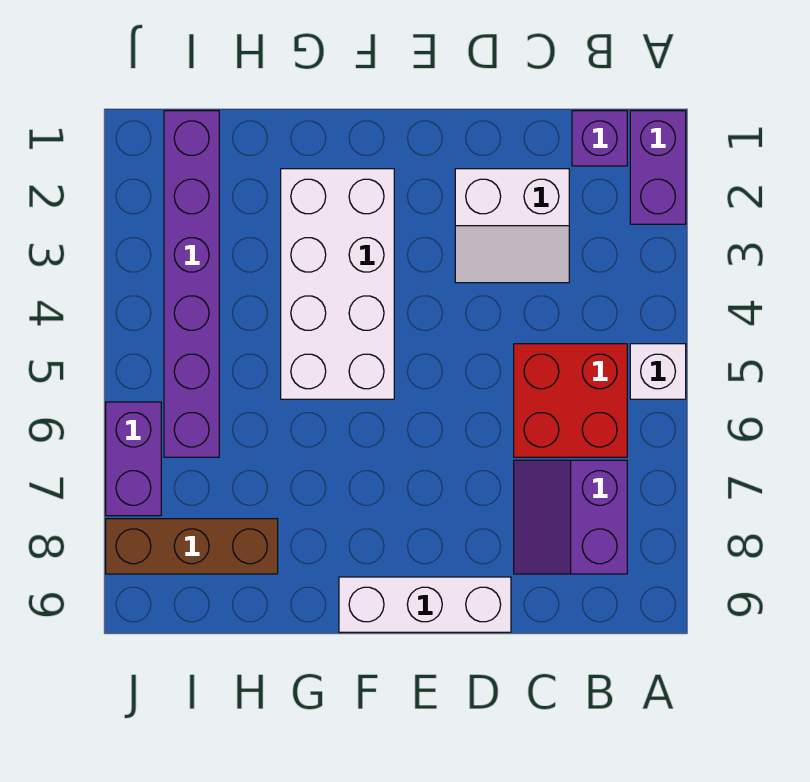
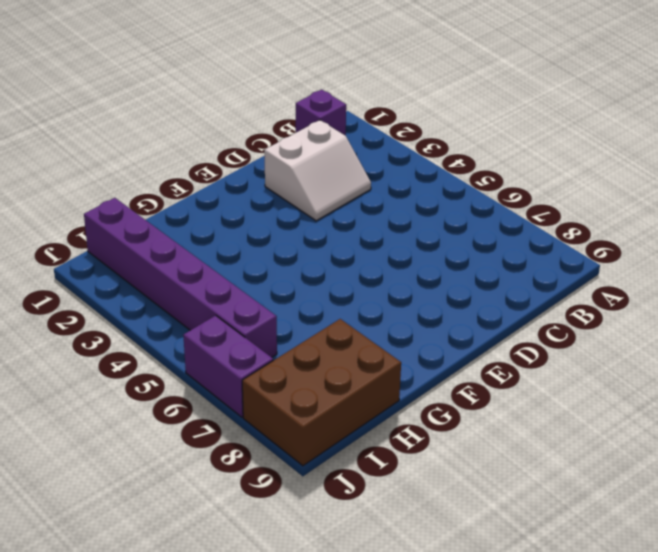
brown brick H8:J9 level 1 -> brown brick H8:J8 level 1
none -> purple brick A1:A2 level 1
none -> white brick A5 level 1

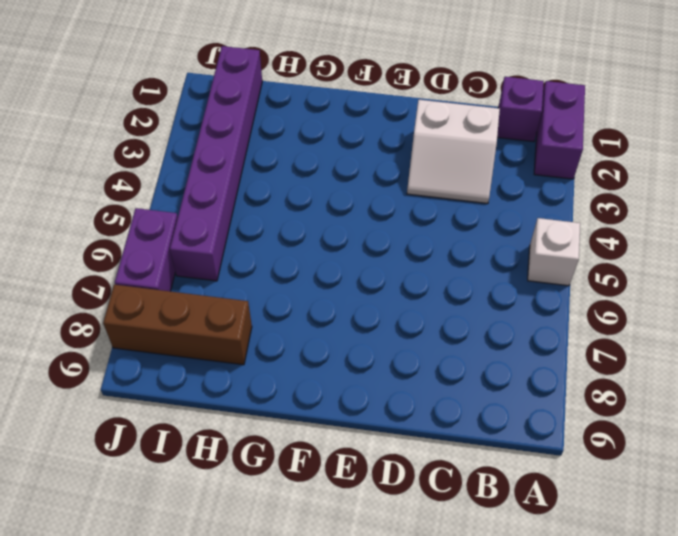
none -> red brick B5:C6 level 1
none -> purple slope B7:C8 level 1 top B

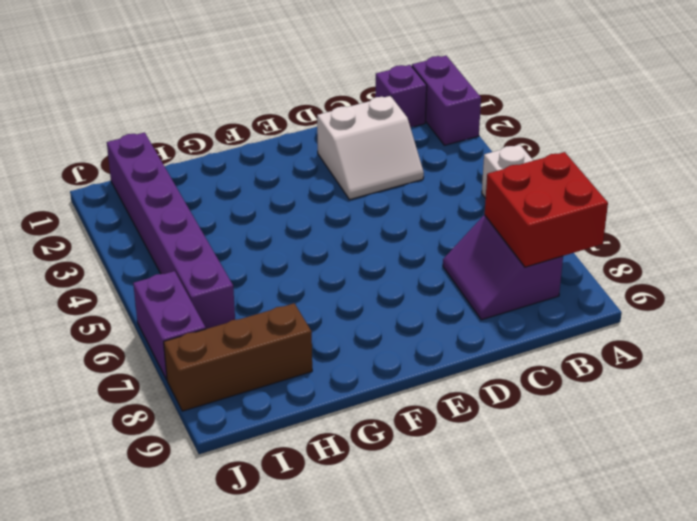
red brick A7:B8 level 2 -> red brick B5:C6 level 1
none -> white brick D9:F9 level 1
none -> white brick F2:G5 level 1

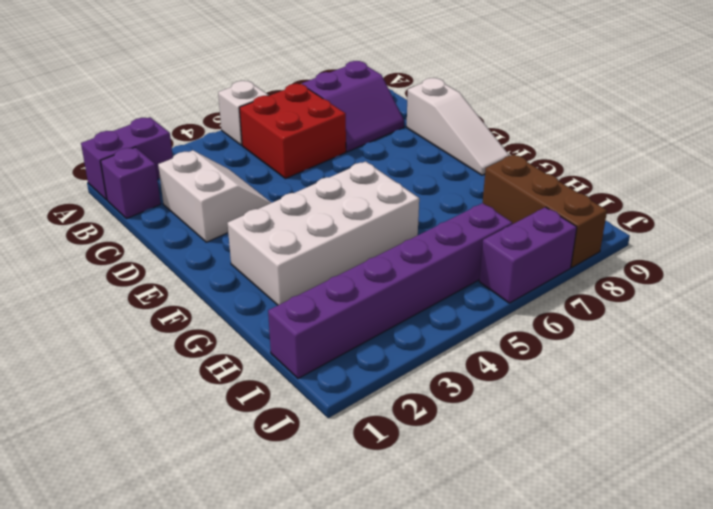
white slope D9:F9 level 1 top D -> white brick D9:F9 level 1

